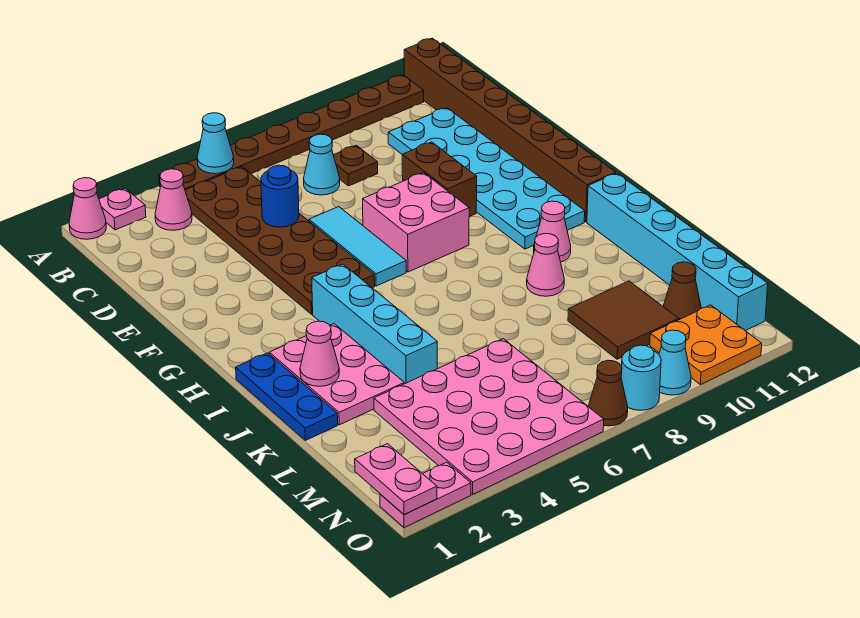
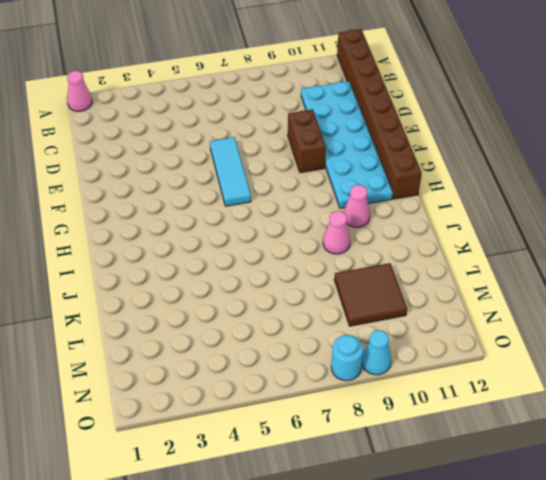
none -> pink plate A2 level 1
none -> brown plate A4:A11 level 1
none -> pink cone B3 level 1
none -> brown plate B4:G5 level 1

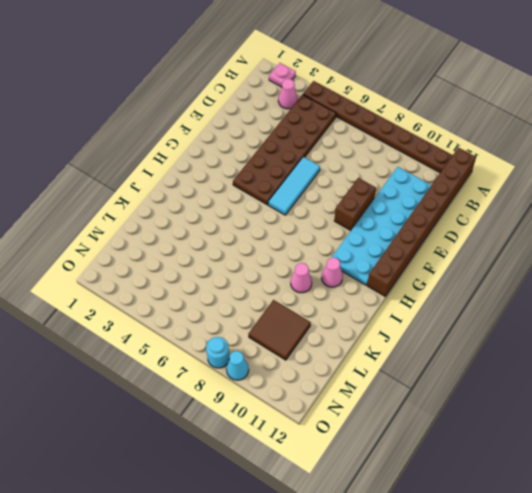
none -> pink cone A1 level 1
none -> cyan cone C7 level 1
none -> brown plate C8 level 1
none -> pink brick F7:G8 level 1

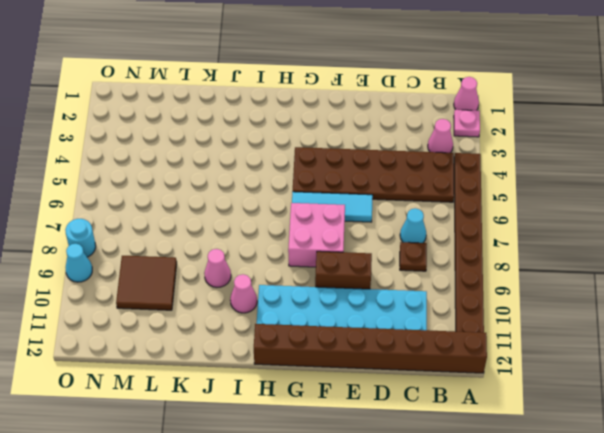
none -> cyan brick H4:K4 level 1
none -> blue plate I1:K1 level 1
none -> pink plate I2:K3 level 1
none -> cyan brick I12:N12 level 1

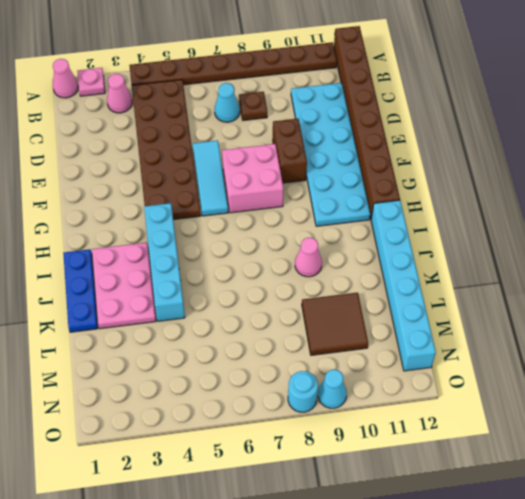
none -> pink cone I10 level 1
none -> pink plate L3:O6 level 1
none -> brown cone M11 level 1
none -> orange plate N10:O11 level 1

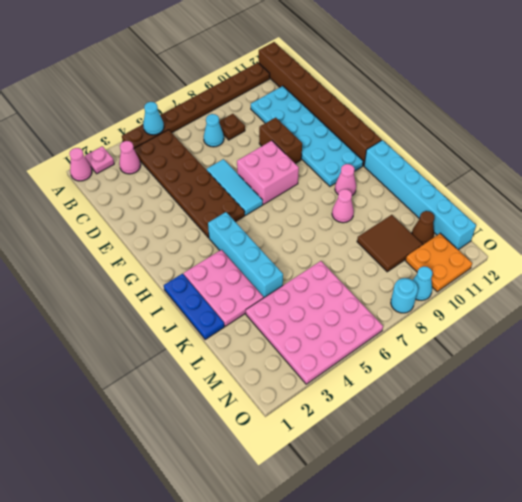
none -> pink plate O1:O2 level 1
none -> brown cone O7 level 1
none -> blue round brick D5 level 2
none -> pink cone J2 level 2

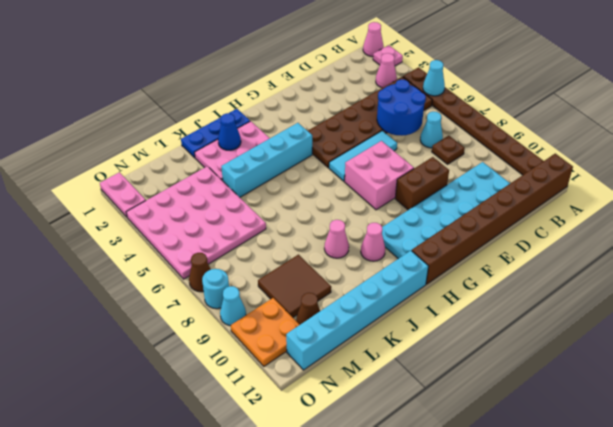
blue round brick C5:D6 level 2 -> blue round brick D5 level 2
blue cone J2 level 2 -> pink cone J2 level 2
none -> pink plate N1:O1 level 2

